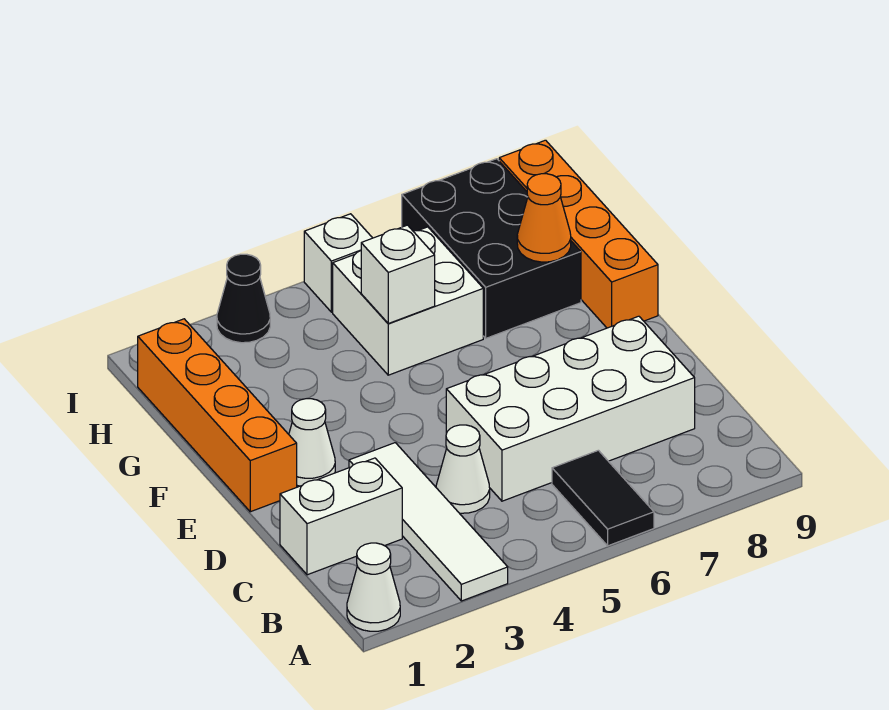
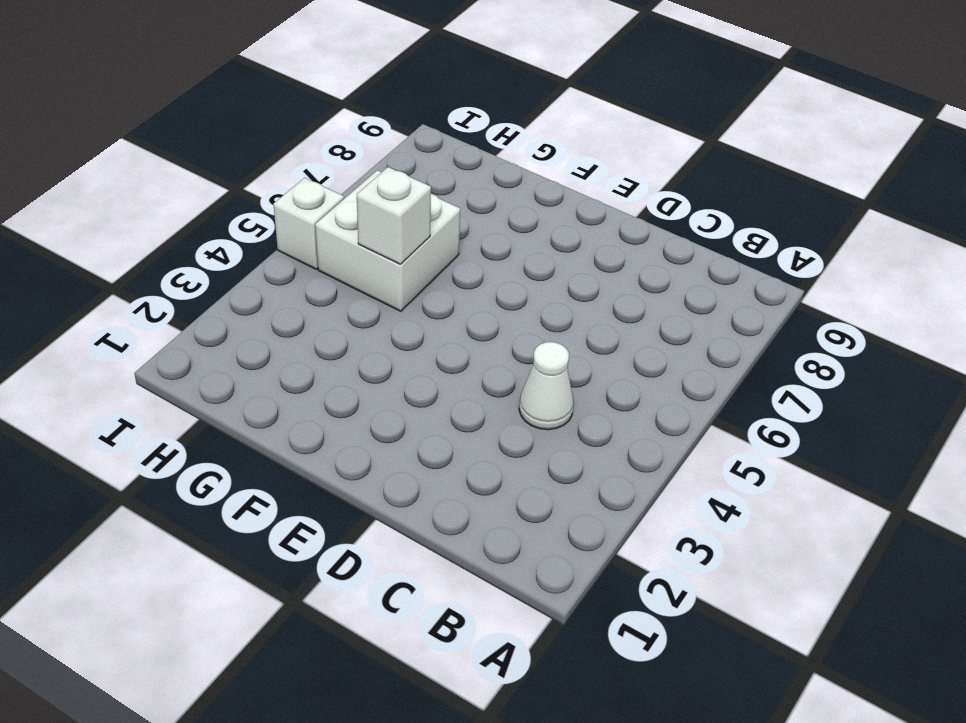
none -> white cone A1 level 1
none -> white tile A3:D3 level 1
none -> black tile A6:B6 level 1

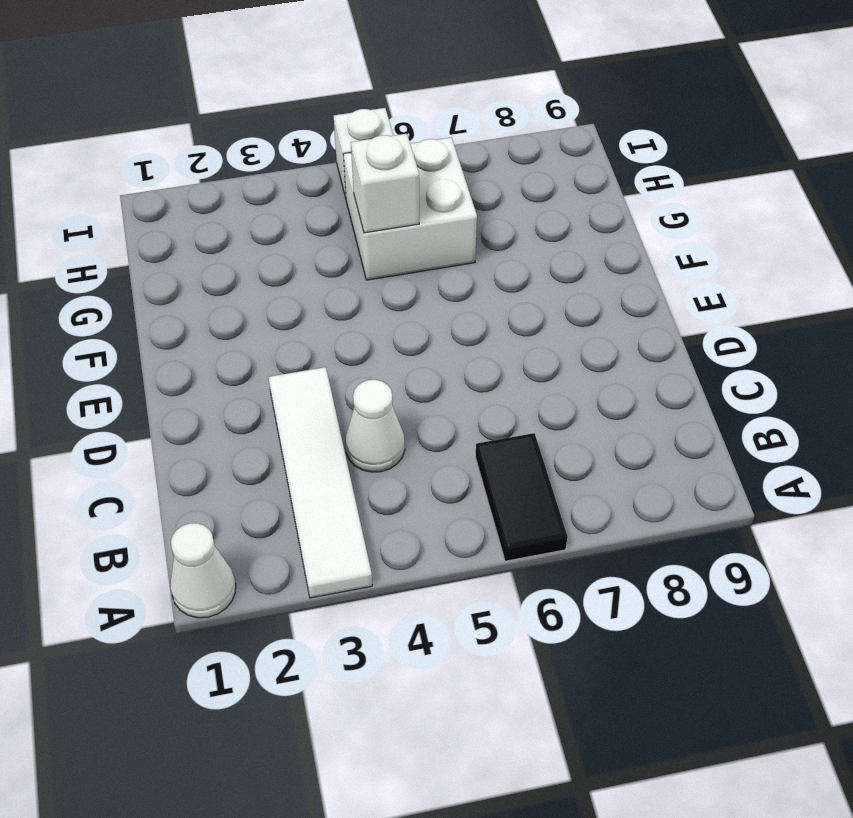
none -> white brick C1:C2 level 1
none -> white brick C5:D8 level 1
none -> orange brick E1:H1 level 1

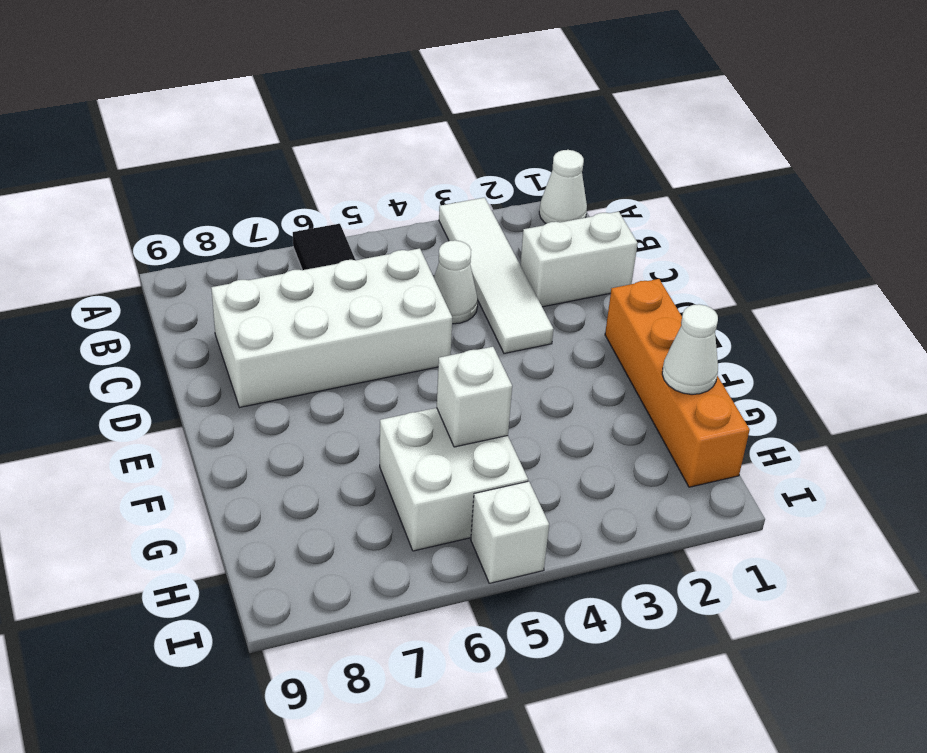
white cone G1 level 2 -> white cone E2 level 1
none -> orange brick F9:I9 level 1
none -> black brick G7:I8 level 1
none -> black cone I3 level 1

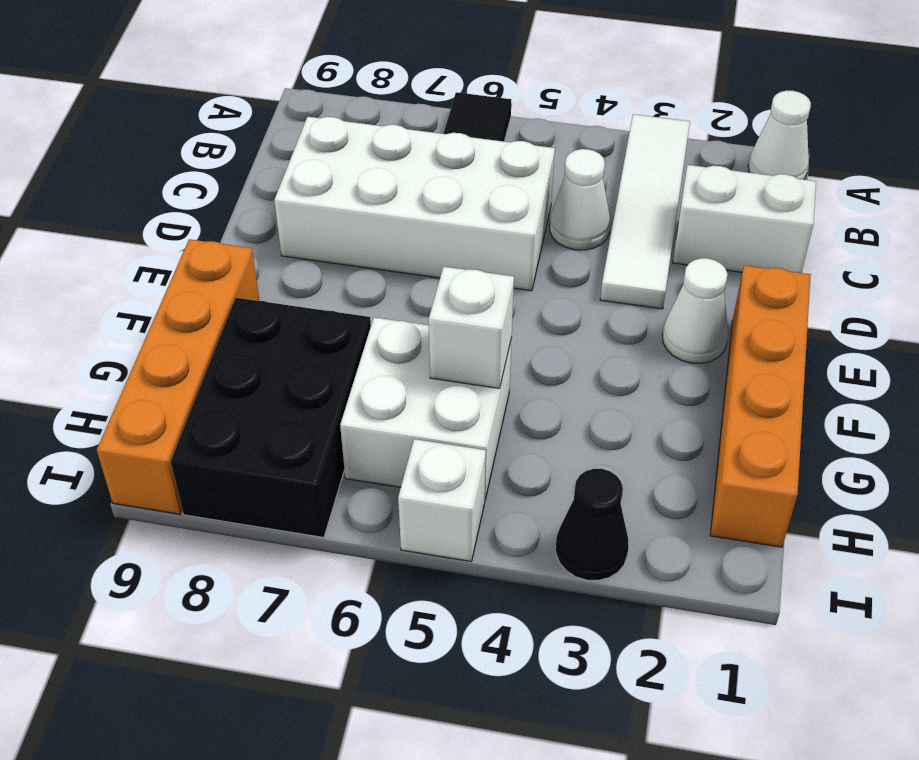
none -> orange cone G8 level 2

